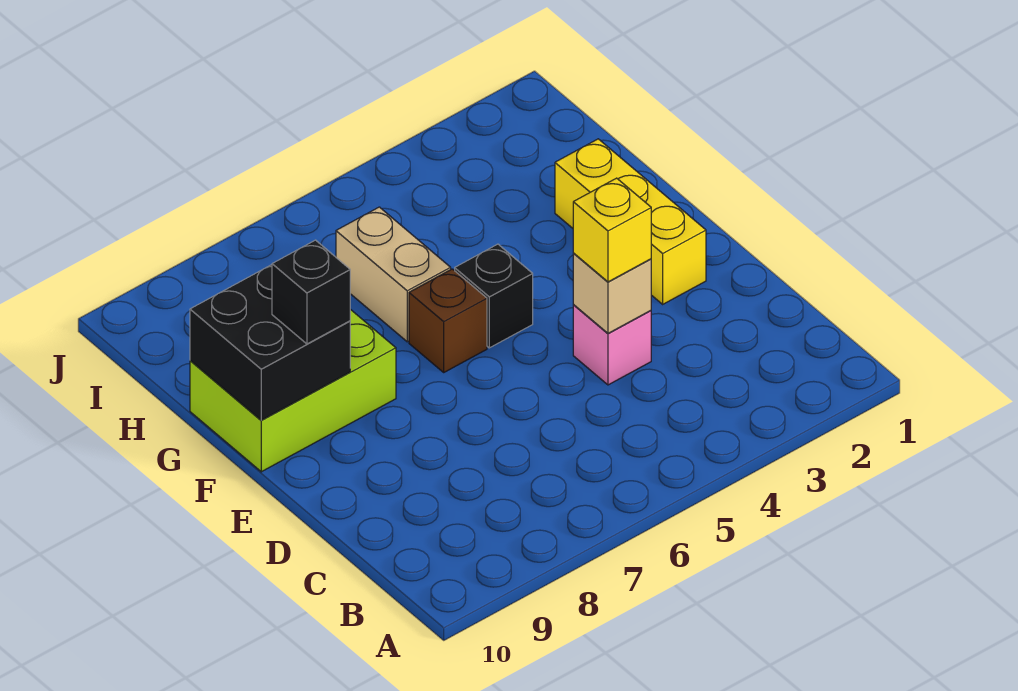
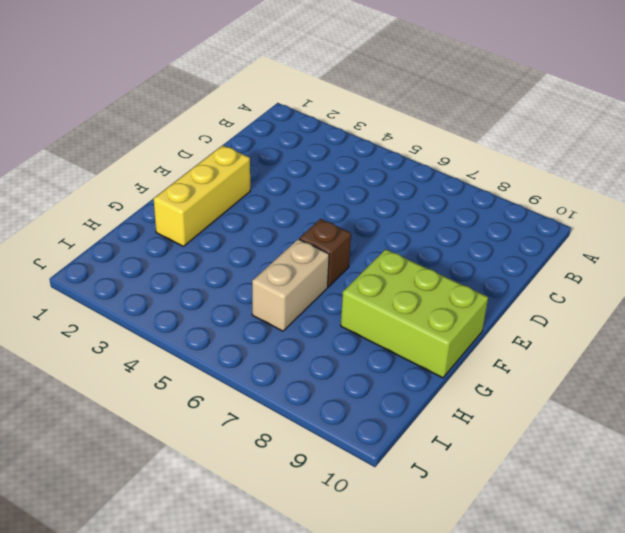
none -> pink brick D4 level 1
none -> black brick F5 level 1

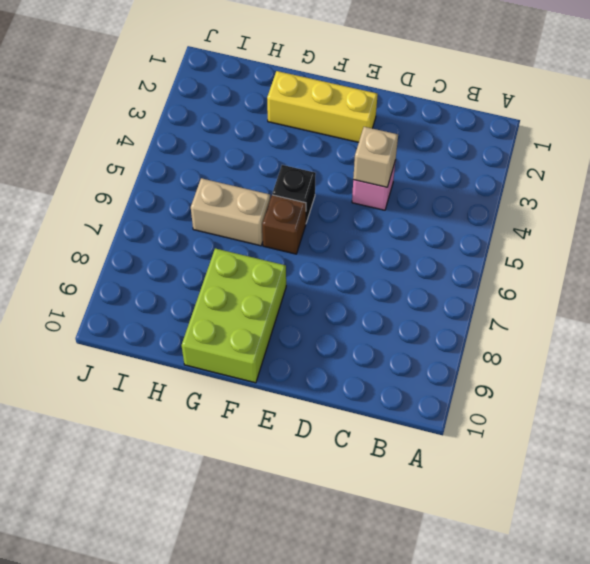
none -> black brick F9:G10 level 2
none -> yellow brick D4 level 3

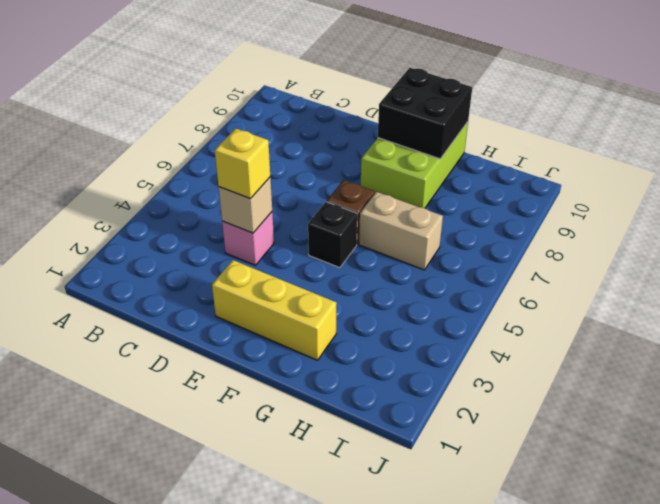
none -> black brick F9 level 3

